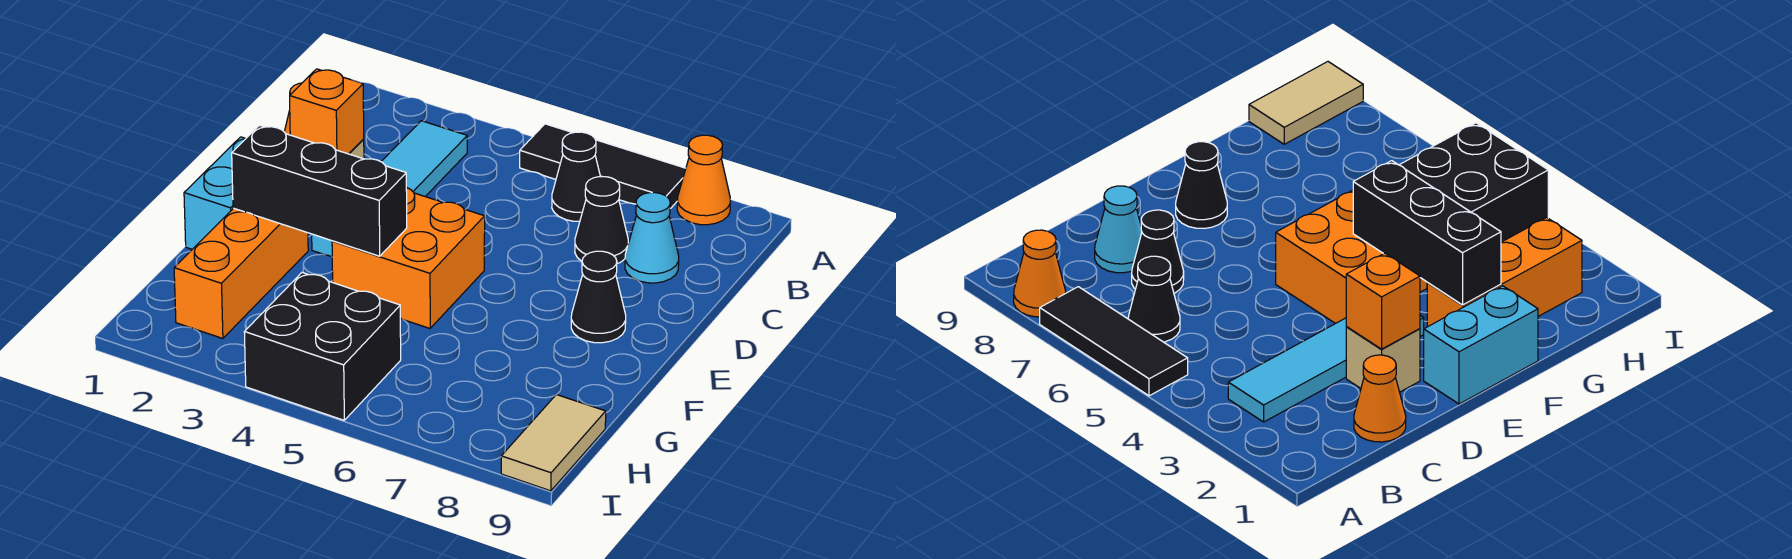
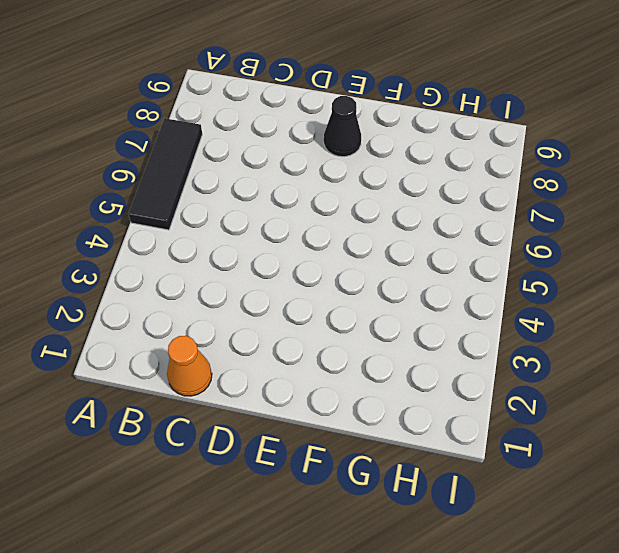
none -> orange cone A8 level 1
none -> cyan tile B3:E3 level 1
none -> black cone B6 level 1

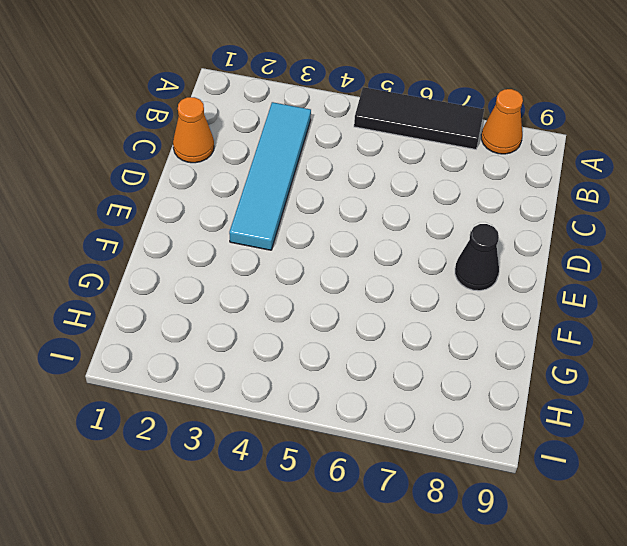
none -> black cone B6 level 1
none -> black cone C7 level 1
none -> cyan cone C8 level 1

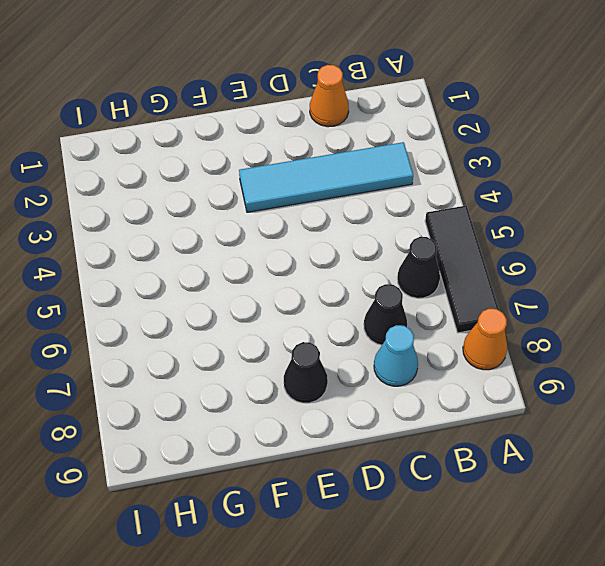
none -> tan brick D2 level 1
none -> cyan brick E1:F1 level 1
none -> orange brick E4:F5 level 1

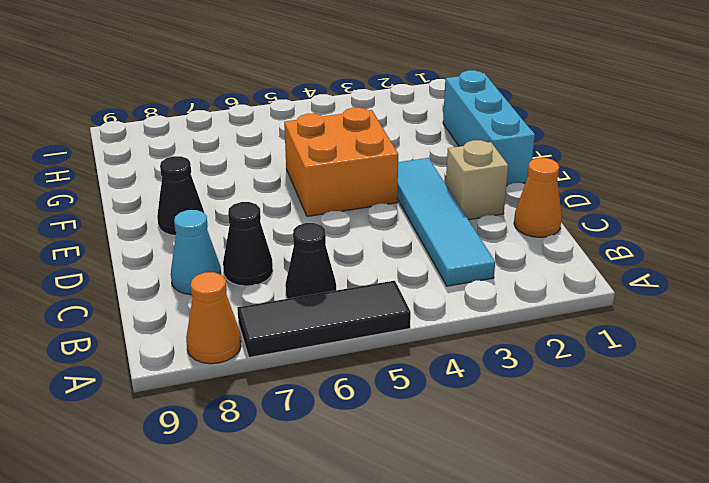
cyan brick E1:G1 level 1 -> cyan brick E1:F1 level 1
none -> orange brick F2:H2 level 1
none -> black brick H4:I5 level 1
none -> tan tile H9:I9 level 1

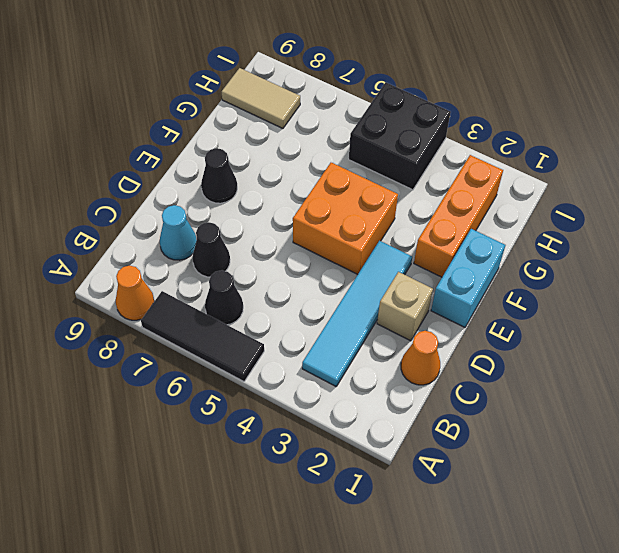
tan tile H8:H9 level 1 -> tan tile H9:I9 level 1
none -> orange brick D2 level 2
none -> black brick F2:F4 level 2

